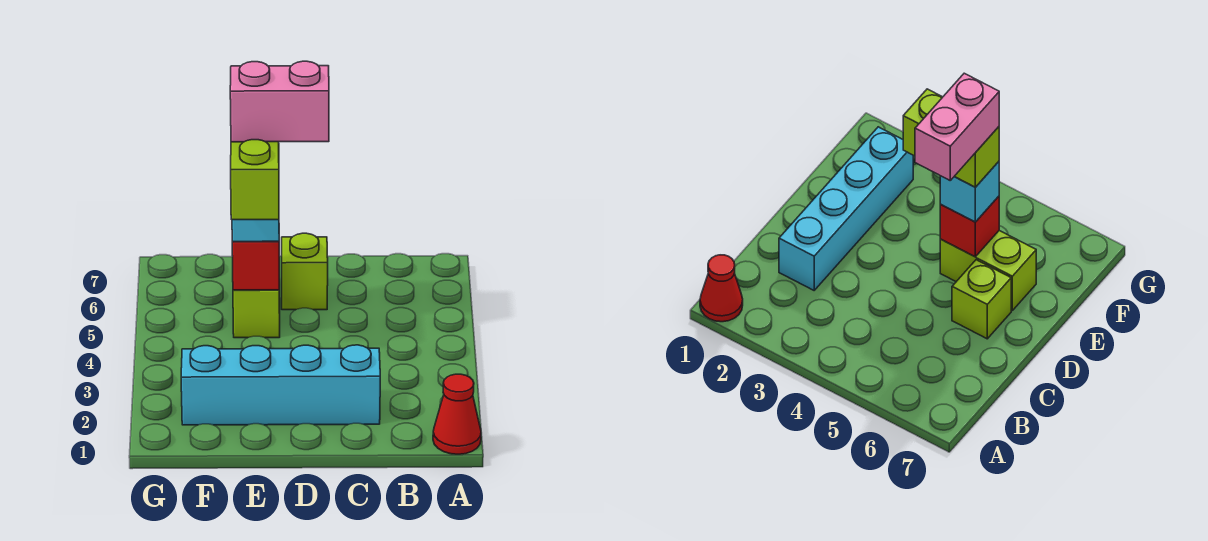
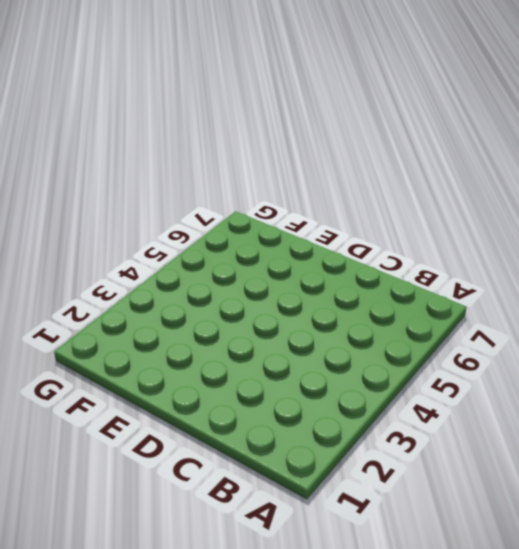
none -> red cone A1 level 1
none -> cyan brick C2:F2 level 1

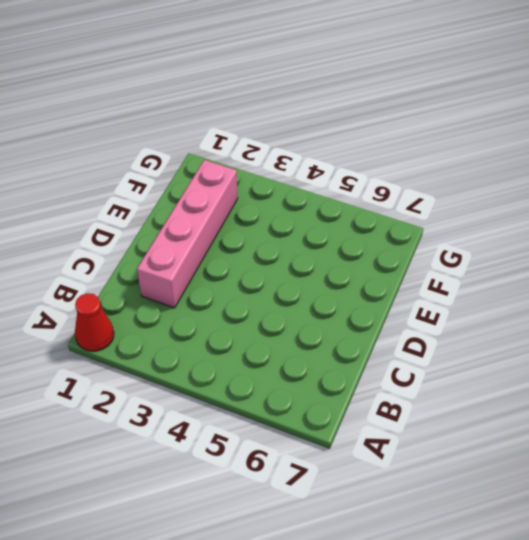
pink brick C2:F2 level 1 -> cyan brick C2:F2 level 1
none -> lime brick D6 level 1
none -> lime brick E5:E6 level 1

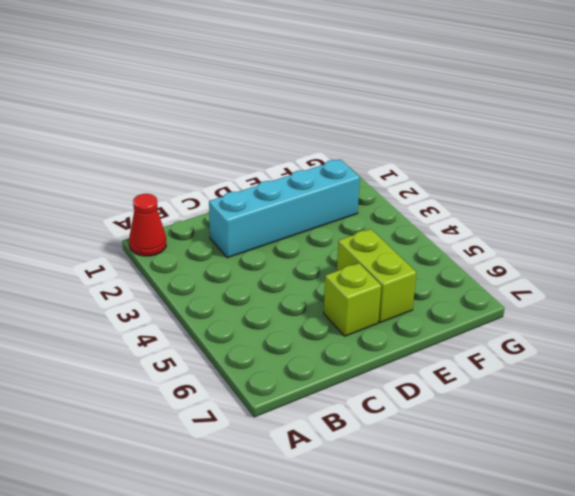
none -> red brick E5 level 2
none -> cyan brick E5 level 3

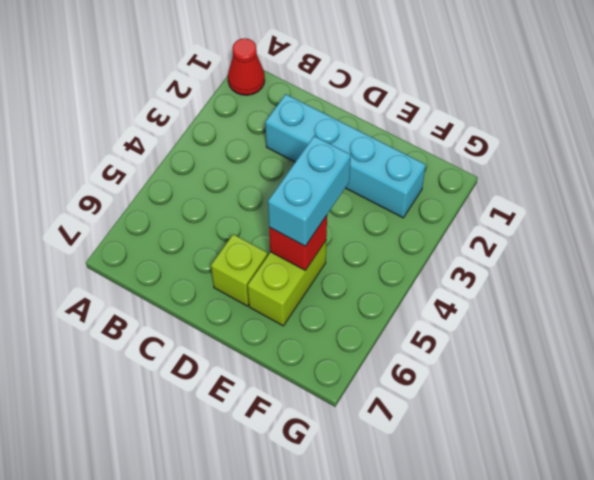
cyan brick E4:E5 level 3 -> cyan brick E5 level 3
none -> lime brick E4:E5 level 4
none -> pink brick D5:E5 level 5

